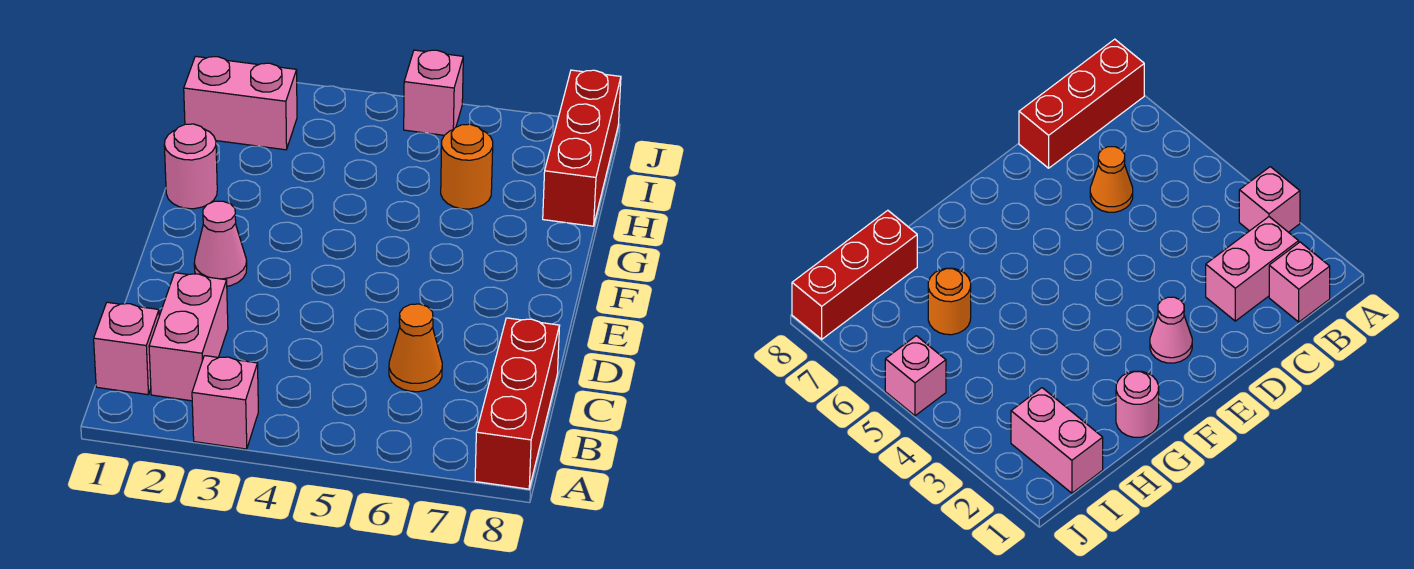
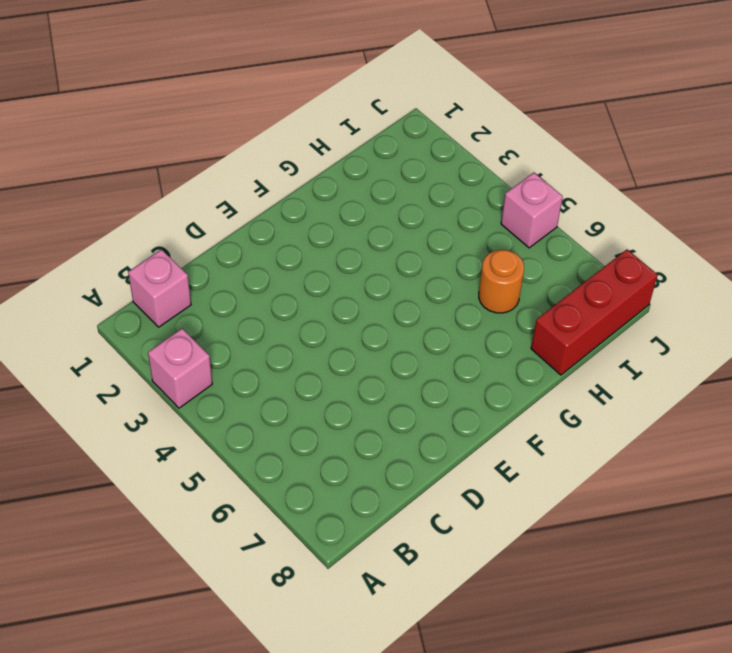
none -> red brick A8:C8 level 1
none -> pink brick B2:C2 level 1

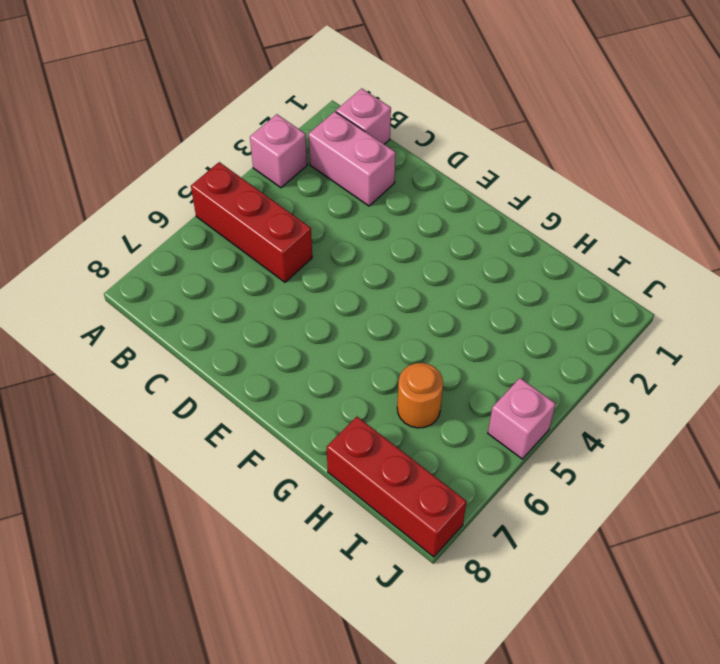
red brick A5:C5 level 1 -> red brick A8:C8 level 1
none -> orange cone C6 level 1
none -> pink cone E2 level 1

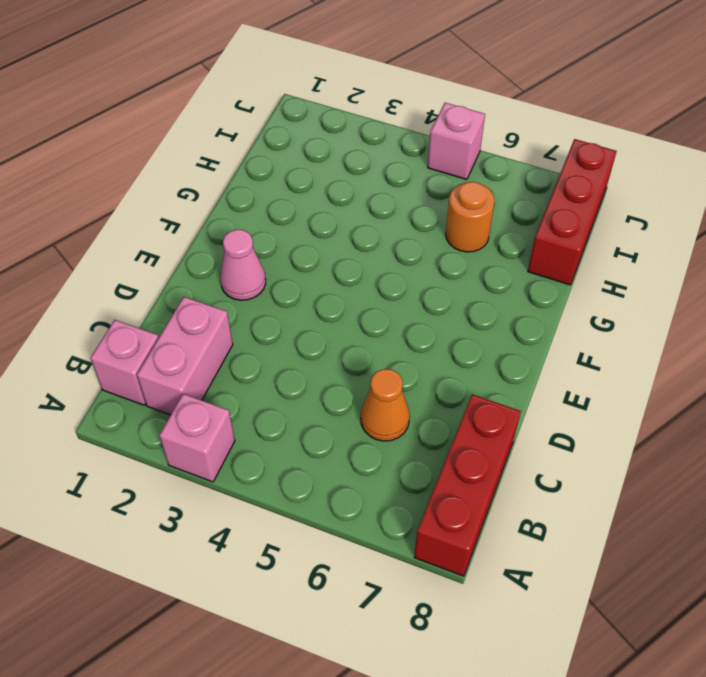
none -> pink round brick G1 level 1
none -> pink brick I1:I2 level 1

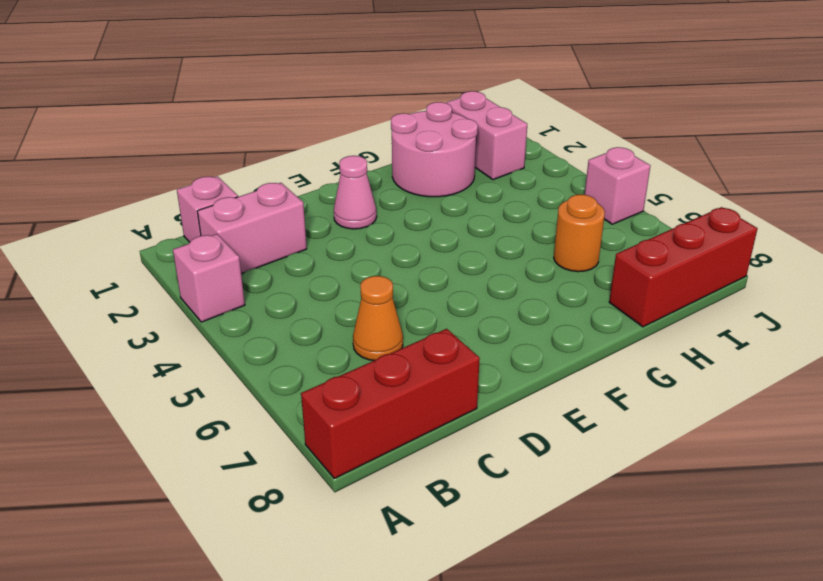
pink round brick G1:H2 level 1 -> pink round brick G1 level 1

